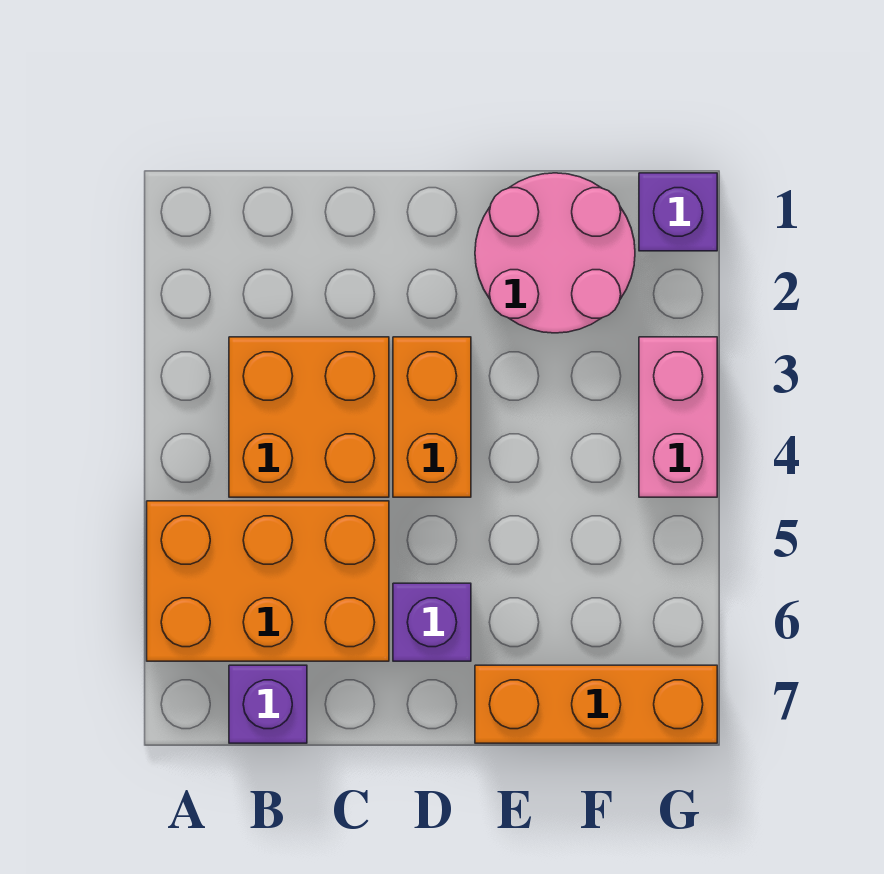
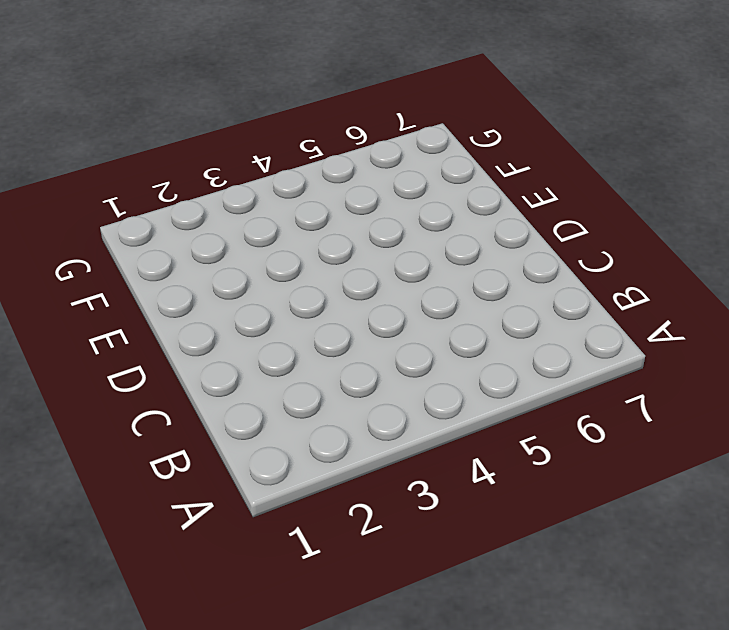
none -> orange brick A5:C6 level 1
none -> orange brick B3:C4 level 1

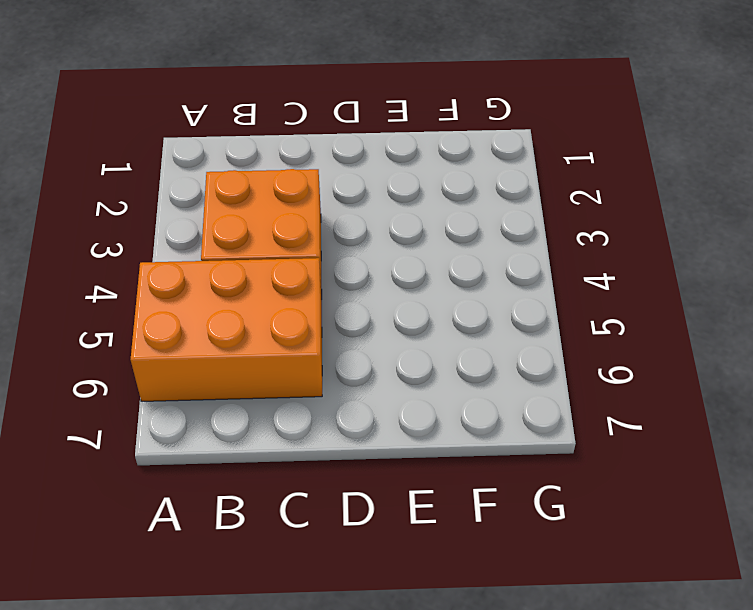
none -> purple brick B7 level 1
none -> orange brick D3:D4 level 1

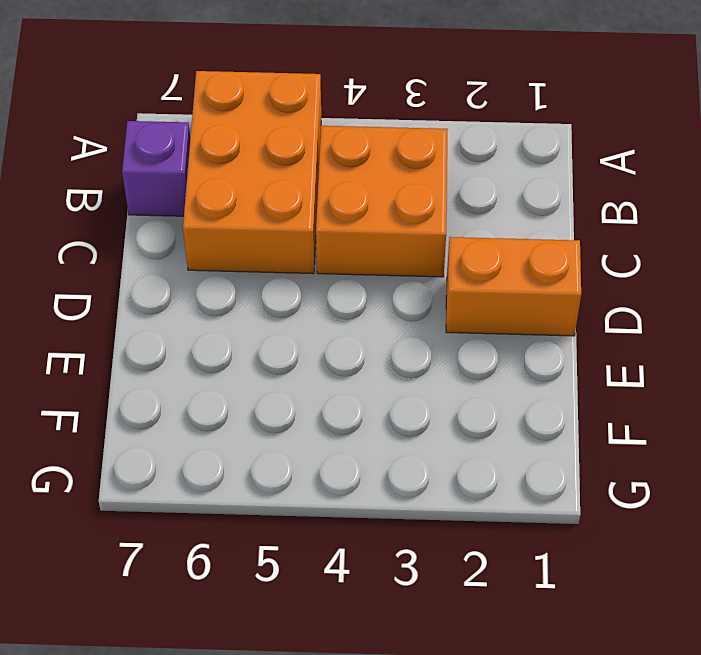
orange brick D1:D2 level 1 -> orange brick D3:D4 level 1
none -> purple brick D6 level 1
none -> pink round brick E1:F2 level 1

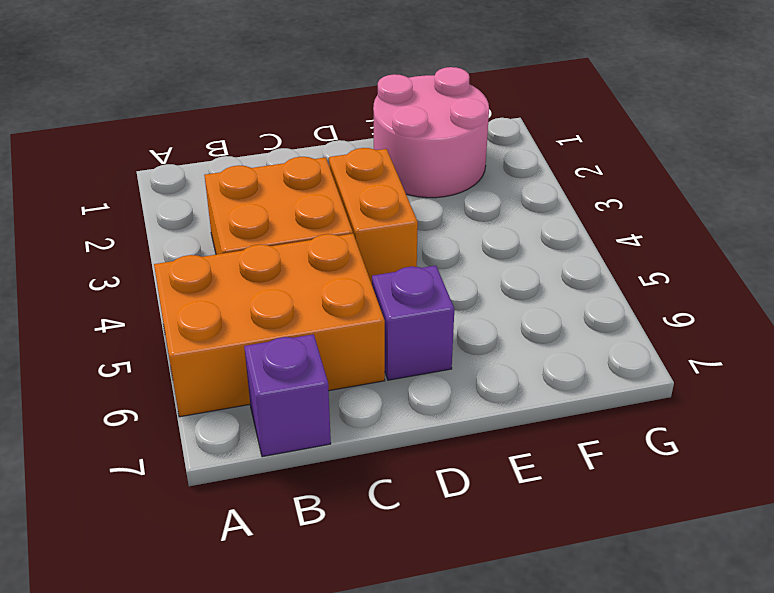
none -> orange brick E7:G7 level 1
none -> purple brick G1 level 1

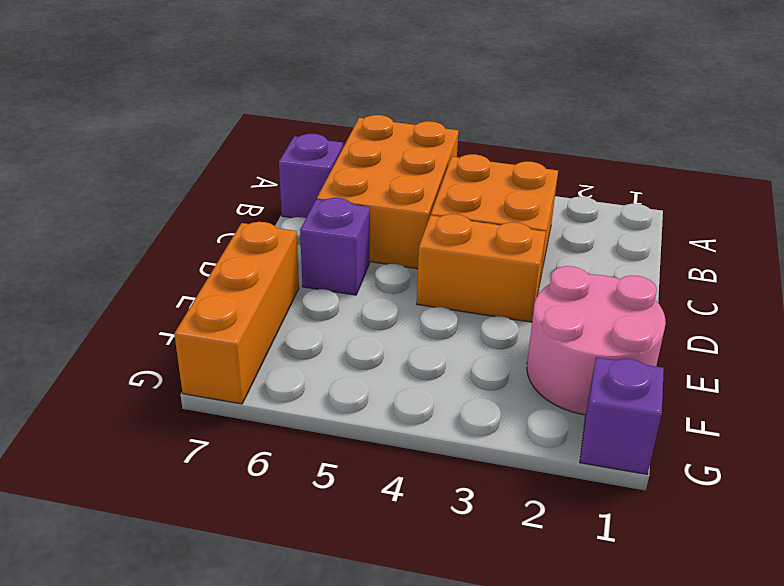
none -> pink brick G3:G4 level 1

